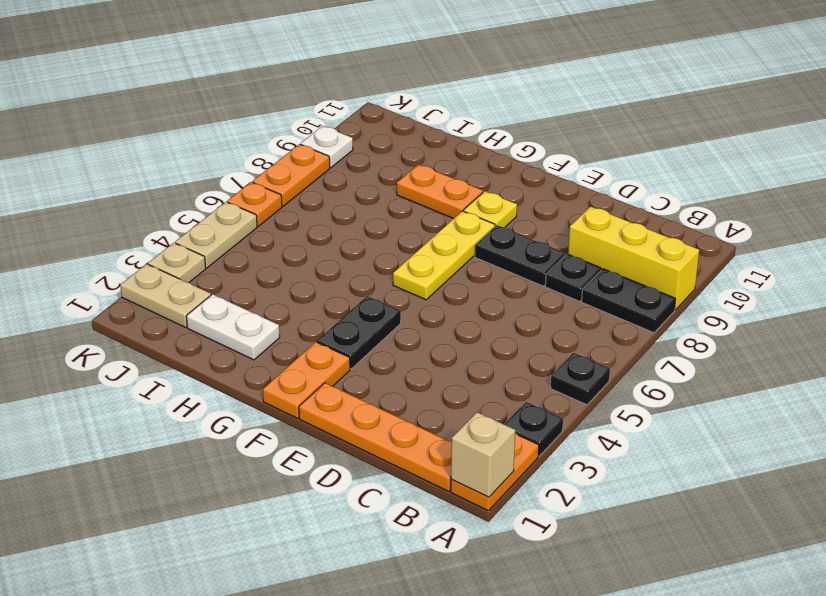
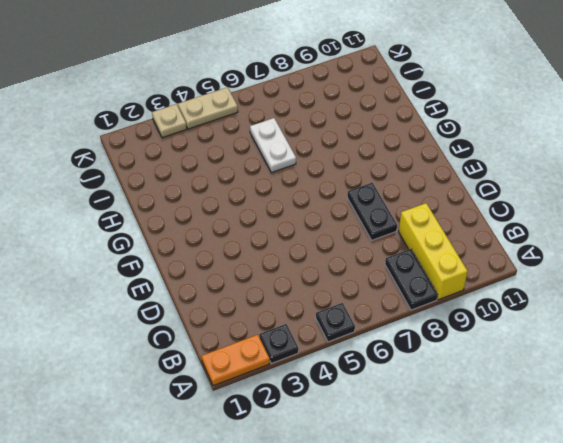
white plate H6:I6 level 1 -> white plate H2:I2 level 1
none -> orange plate B1:E1 level 1
none -> black plate C8 level 1
none -> orange plate F1:F2 level 1

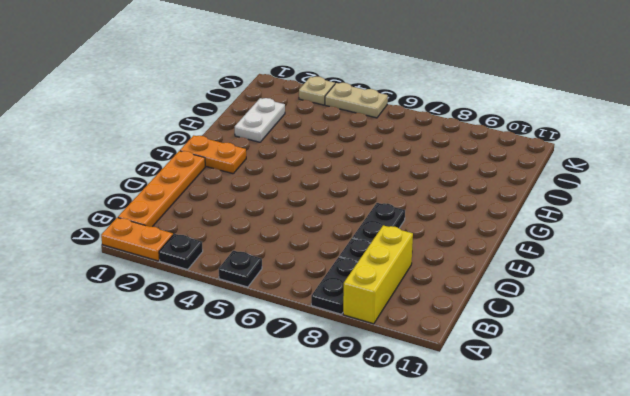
none -> black plate F3:F4 level 1
none -> yellow plate F6:F8 level 1
none -> yellow plate F9 level 1

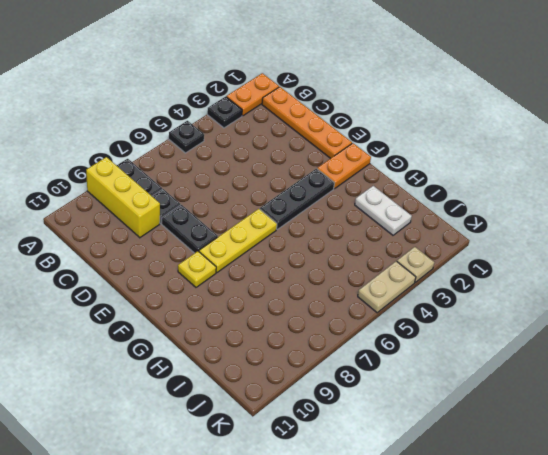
black plate F3:F5 level 1 -> black plate F3:F4 level 1
none -> orange plate G9:H9 level 1
none -> tan plate J2:K2 level 1
none -> orange plate K6 level 1

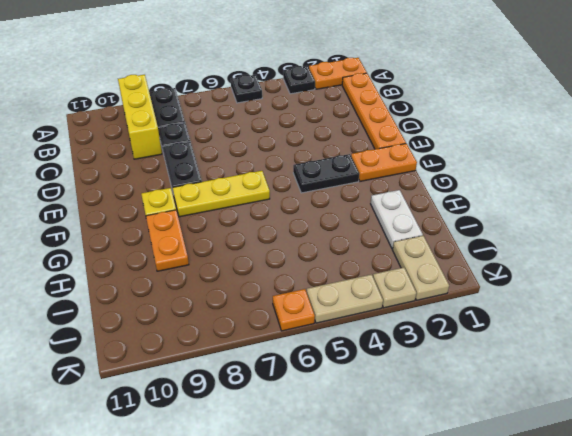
none -> orange plate K7:K8 level 1
none -> white plate K9 level 1
none -> tan brick A1 level 2

